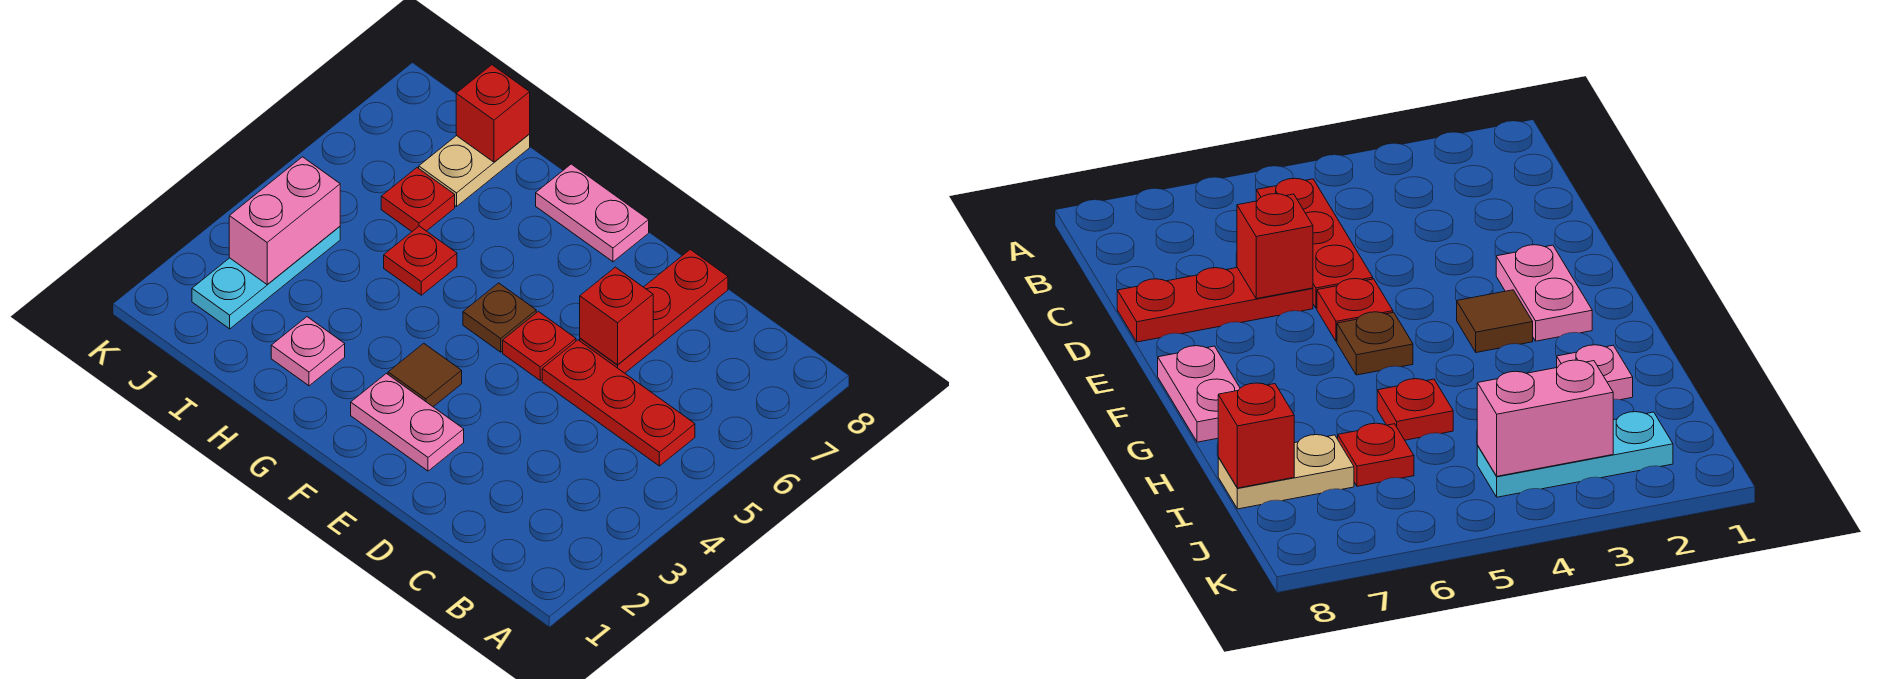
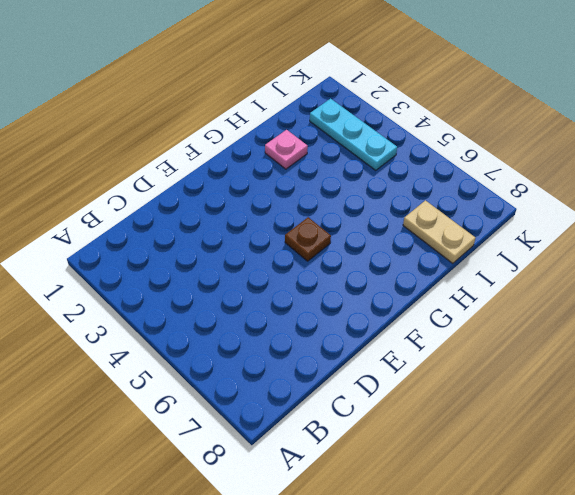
none -> red plate B5:D5 level 1
none -> red plate D6:D8 level 1
none -> pink plate E2:F2 level 1

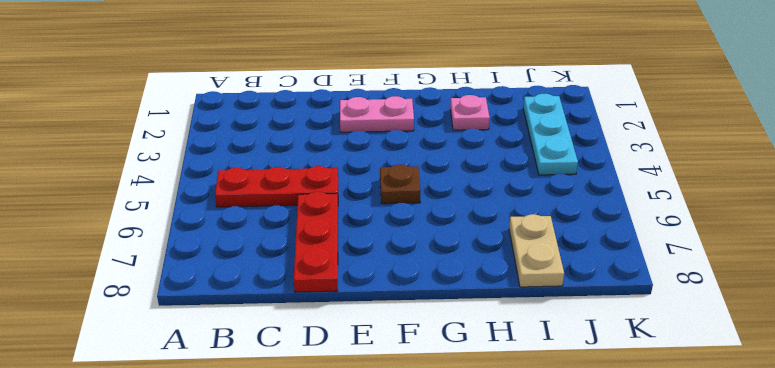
none -> red plate E5 level 1
none -> brown tile F3 level 1
none -> pink plate F8:G8 level 1

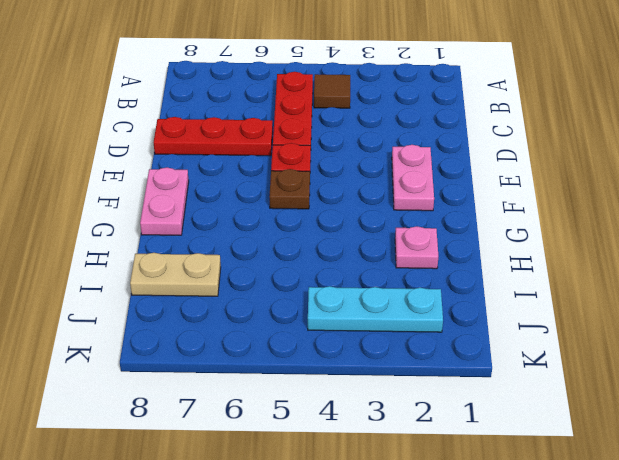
brown tile B4 level 1 -> brown tile F3 level 1
none -> red plate H5 level 1
none -> red plate I6 level 1
none -> red brick D6 level 2

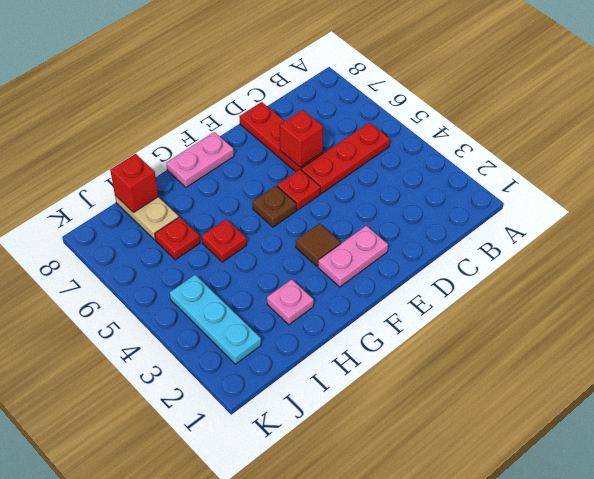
none -> pink brick J3:J4 level 2

